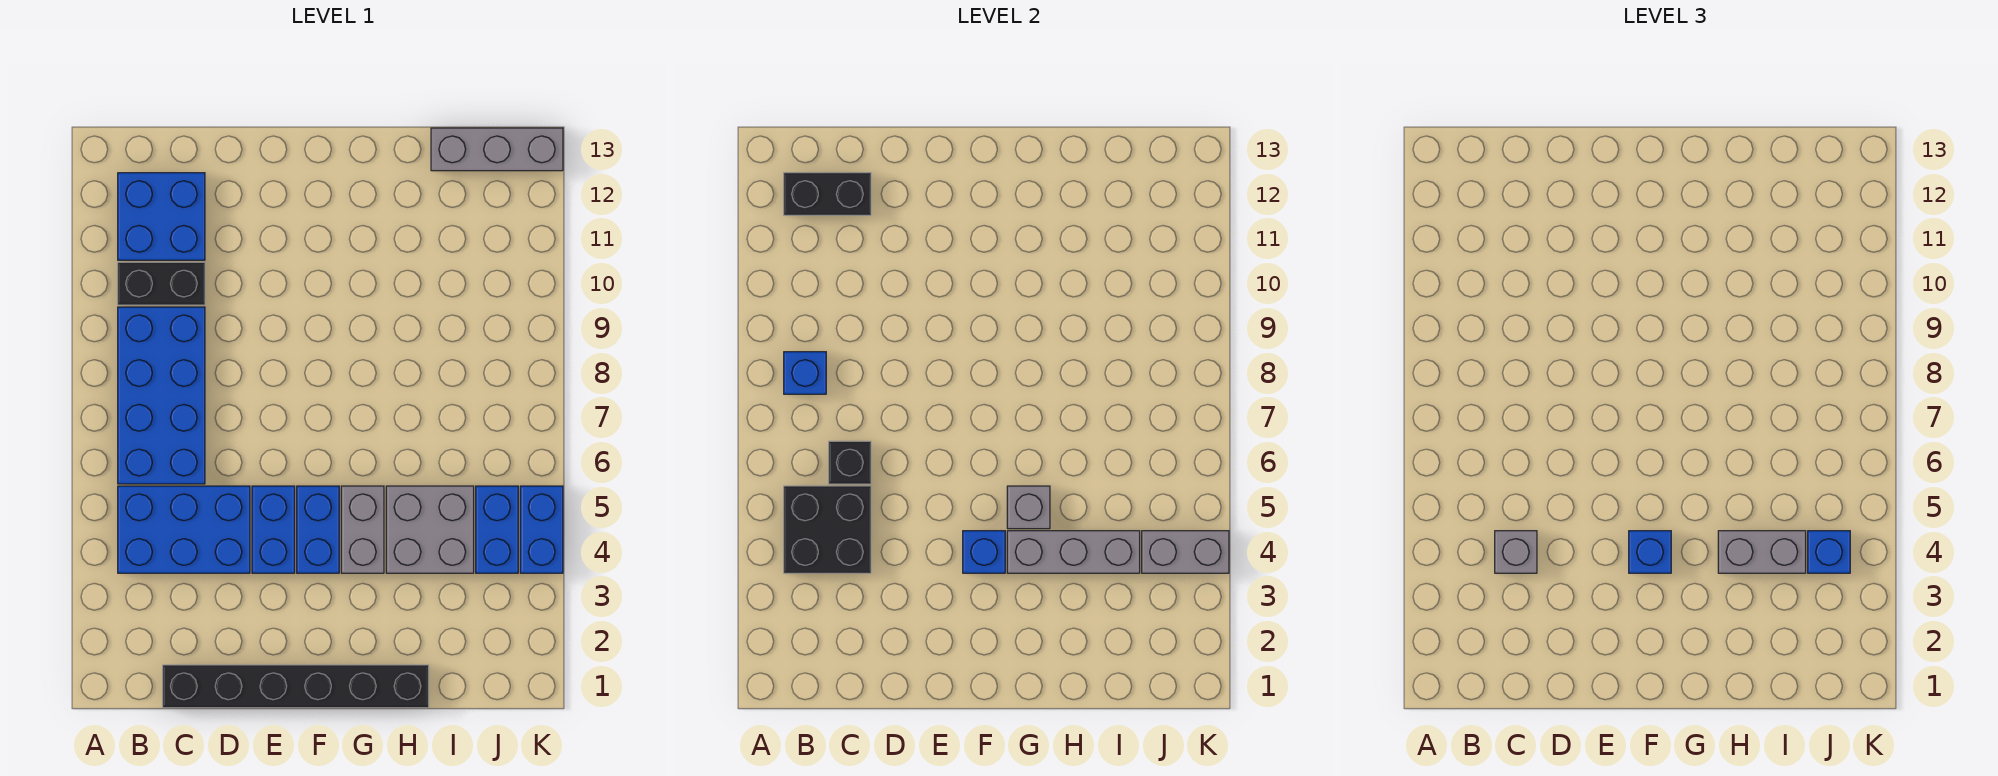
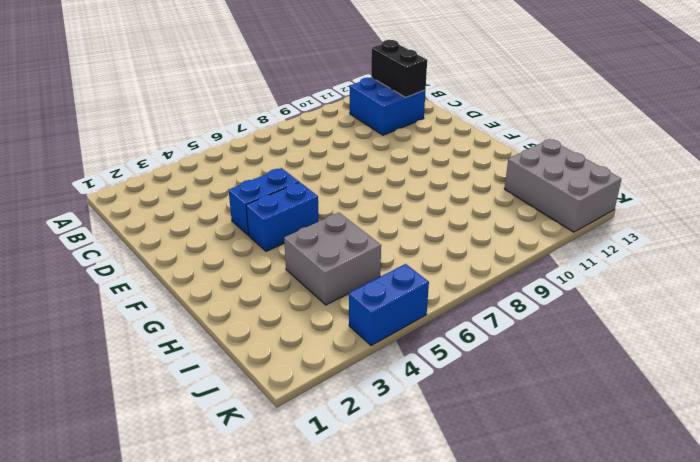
grey brick I12:K13 level 1 -> grey brick I13:K13 level 1
none -> blue brick B4:D5 level 1
none -> blue brick B6:C9 level 1
none -> black brick B10:C10 level 1

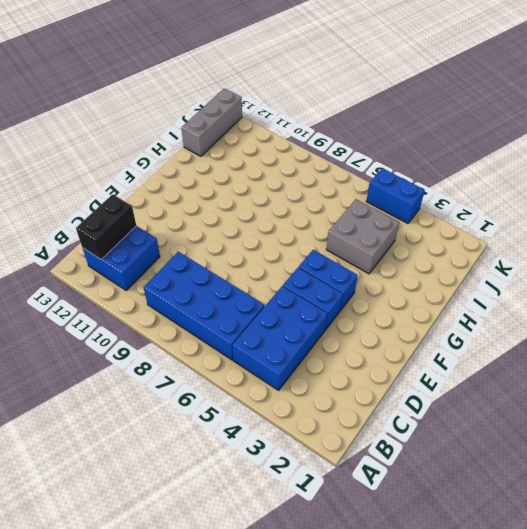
none -> black brick B10:C10 level 1
none -> black brick C1:H1 level 1
none -> grey brick G4:G5 level 1

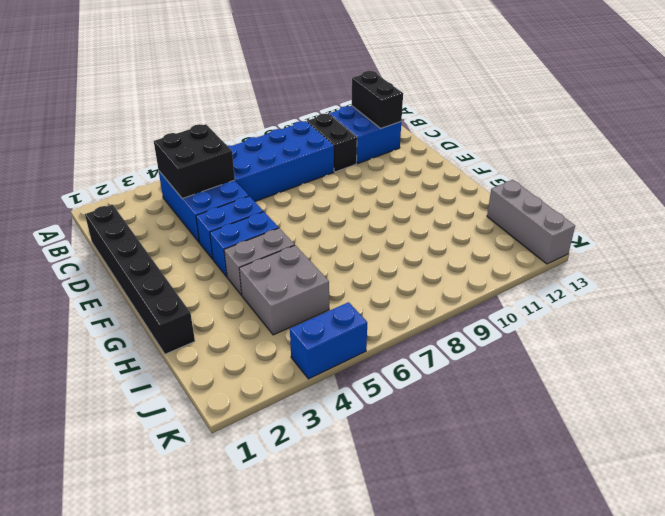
none -> blue brick J4:J5 level 1
none -> blue brick B8 level 2
none -> black brick C6 level 2

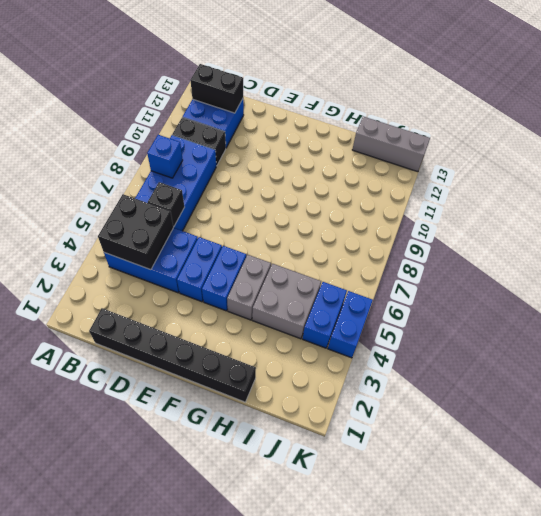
none -> blue brick F4 level 2
none -> grey brick G4:I4 level 2
none -> grey brick G5 level 2

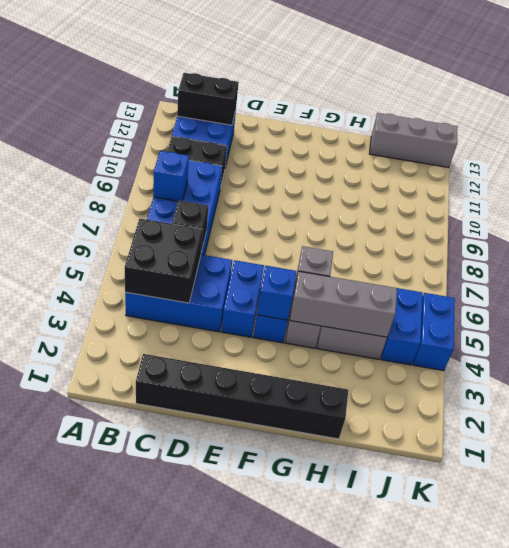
none -> grey brick J4:K4 level 2
none -> grey brick C4 level 3
none -> blue brick F4 level 3

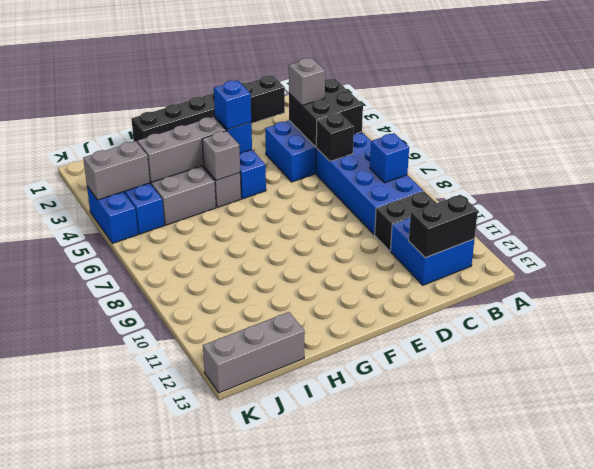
none -> blue brick E4:E5 level 1
none -> grey brick H4:I4 level 3
none -> blue brick J4 level 3

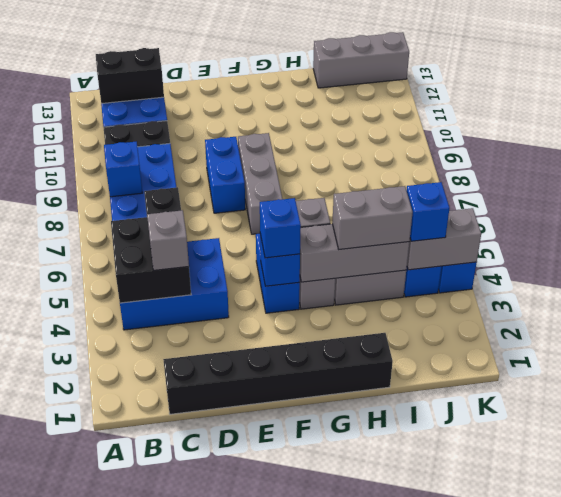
blue brick E8:E9 level 1 -> blue brick E4:E5 level 1
grey brick F7:F9 level 1 -> none

